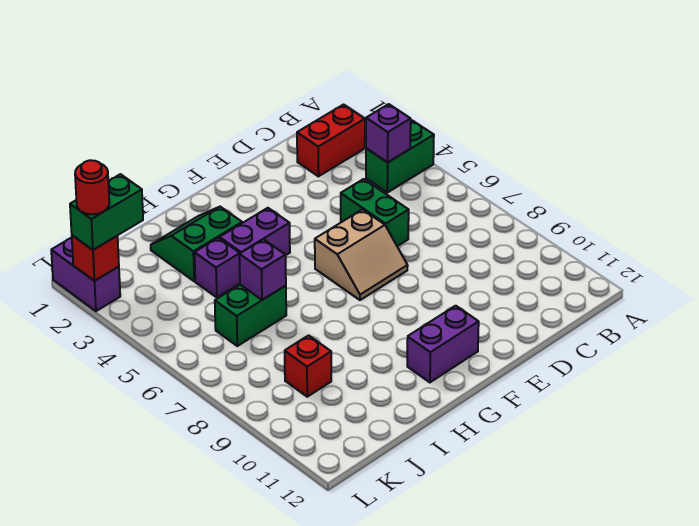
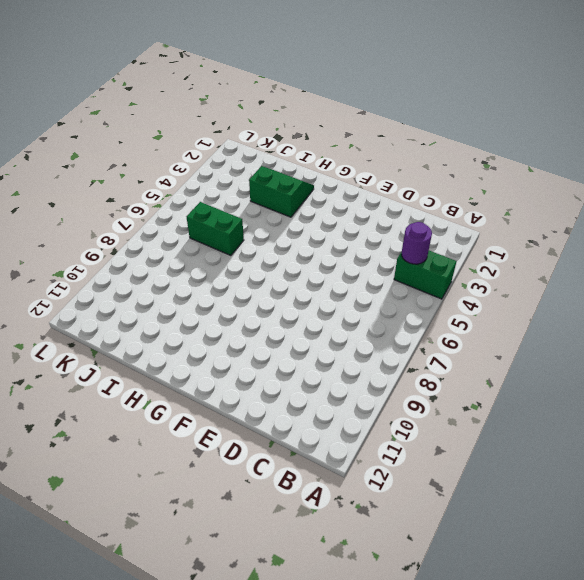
purple round brick B4 level 2 -> purple brick B4 level 2
none -> red brick B2:C2 level 1
none -> green brick D5:D6 level 1
none -> tan slope E6:F7 level 1 top 6

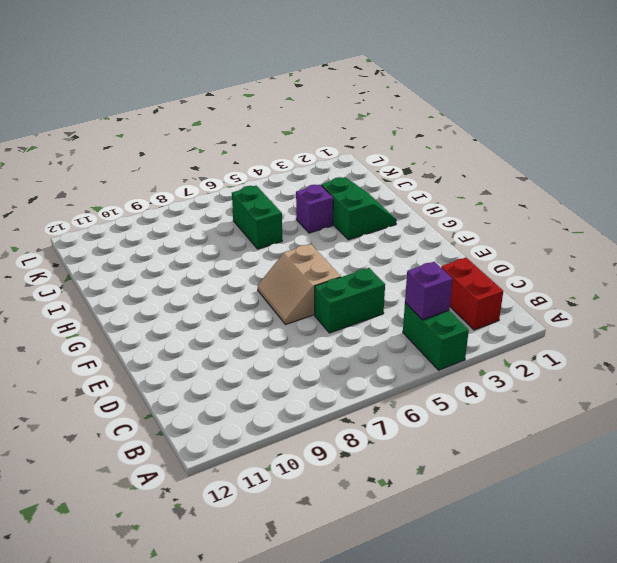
none -> purple brick F11:G11 level 1
none -> purple brick G4:H4 level 1
none -> red brick J9 level 1

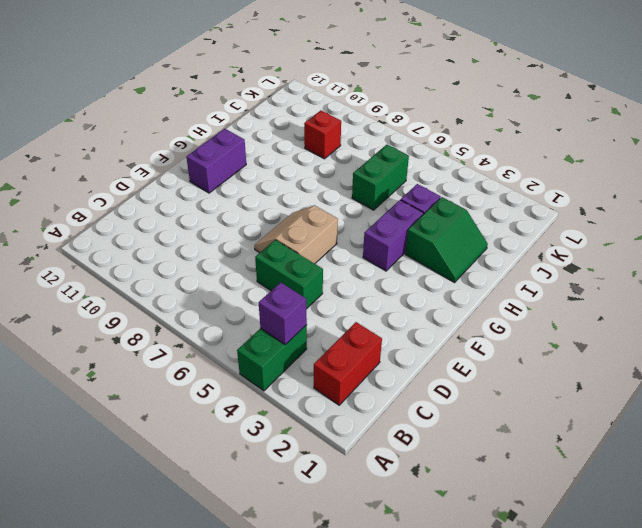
none -> purple brick L1:L2 level 1
none -> purple brick I6 level 2
none -> red brick L2 level 2

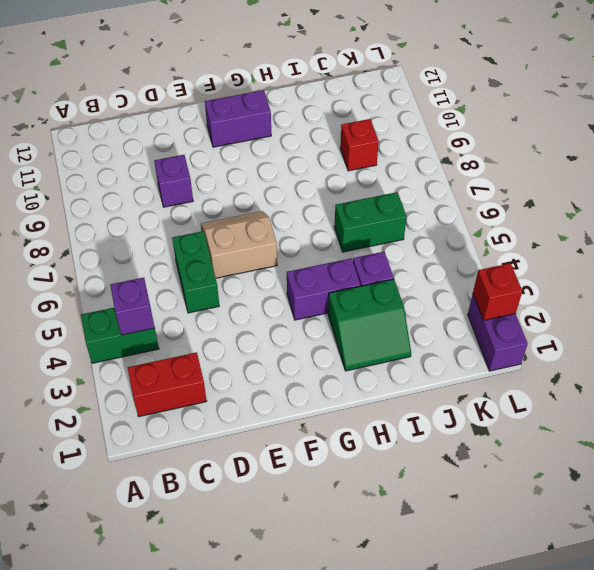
purple brick D9 level 1 -> purple brick I6 level 2
none -> green brick K2:L2 level 3
none -> red round brick L2 level 4

